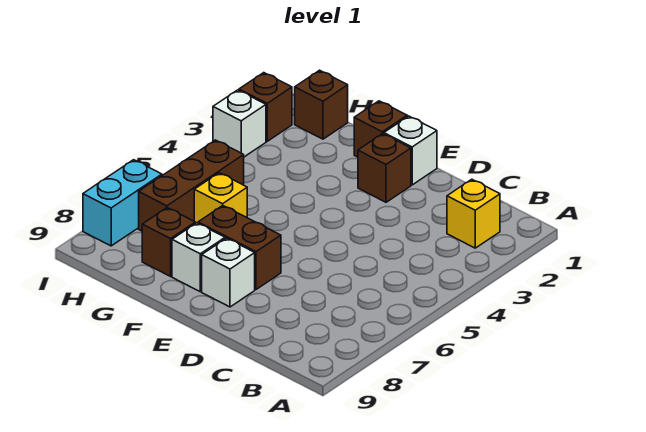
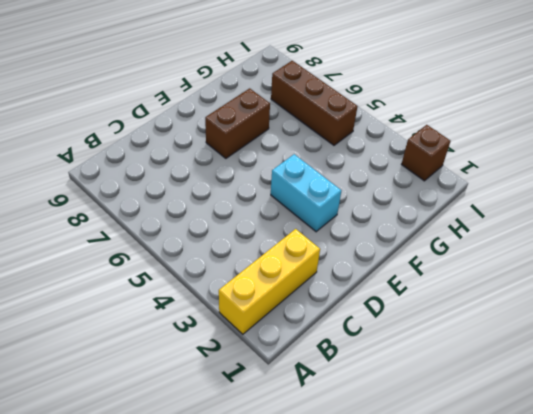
yellow brick A2:C2 level 1 -> yellow brick B2 level 1
cyan brick E3:E4 level 1 -> cyan brick I7:I8 level 1
none -> white brick E1 level 1
none -> brown brick E2 level 1
none -> white brick E8 level 1

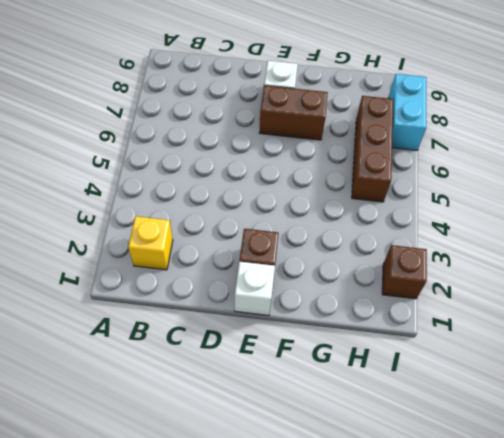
none -> brown brick F1 level 1
none -> white brick F8 level 1
none -> yellow brick G6 level 1

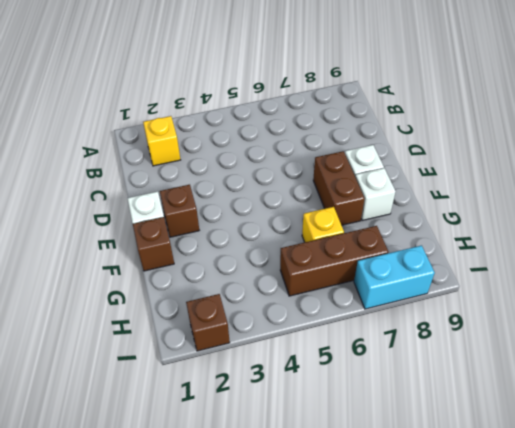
none -> brown brick G8 level 1
none -> brown brick H1 level 1
none -> white brick I3 level 1

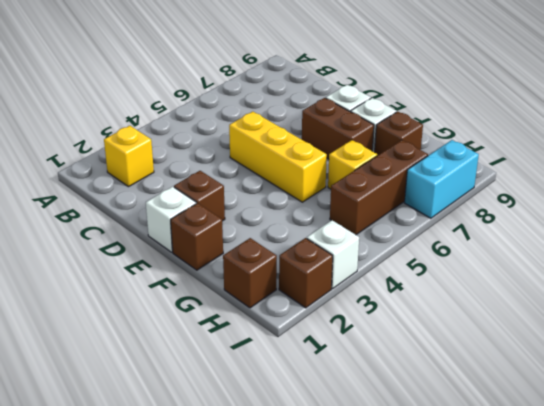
yellow brick D5:F5 level 1 -> none

